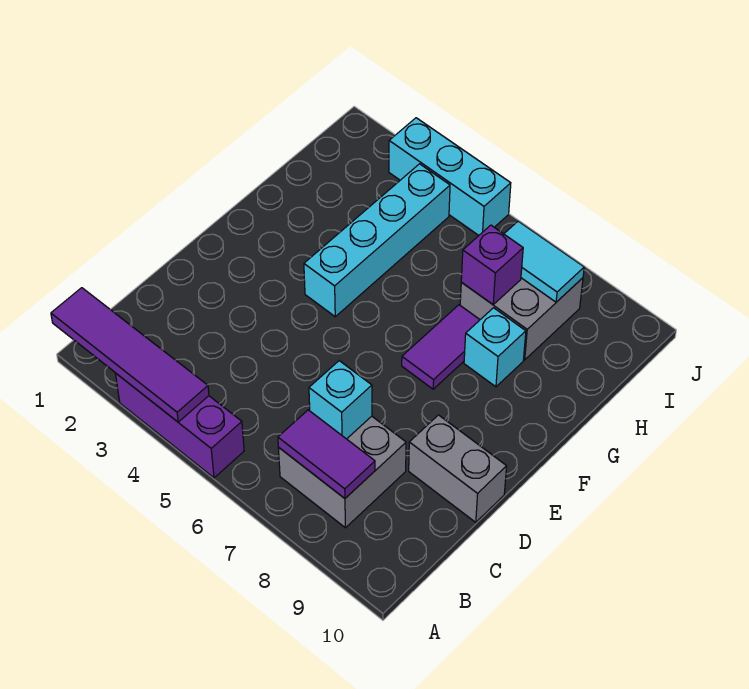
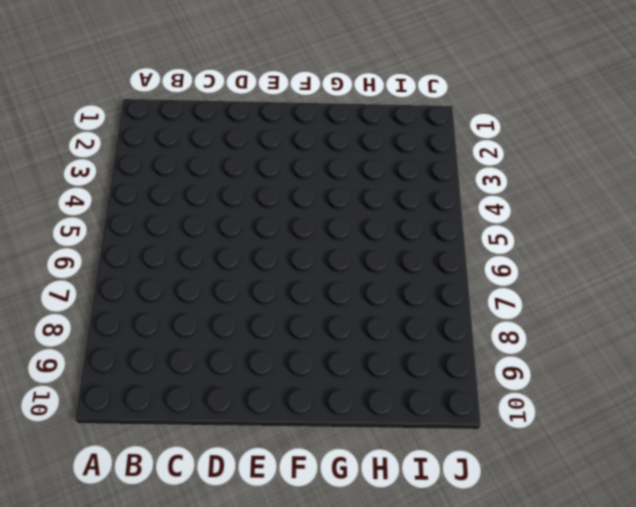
none -> purple brick A3:A5 level 1
none -> grey brick B7:C8 level 1
none -> grey brick D9:D10 level 1

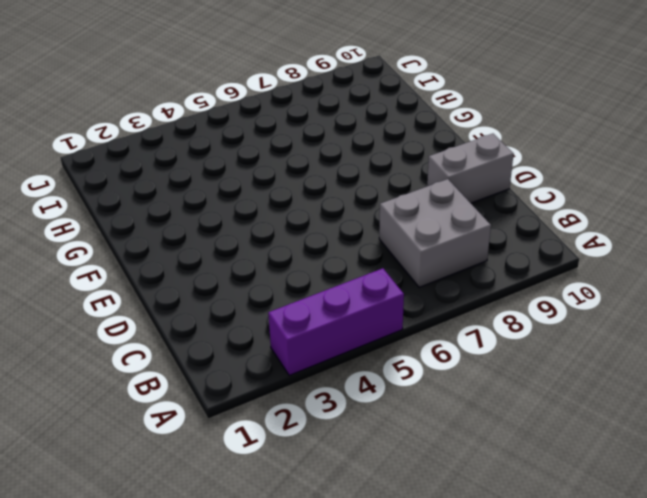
none -> cyan brick F4:I4 level 1
none -> purple tile F7:G7 level 1
none -> cyan brick G8 level 1

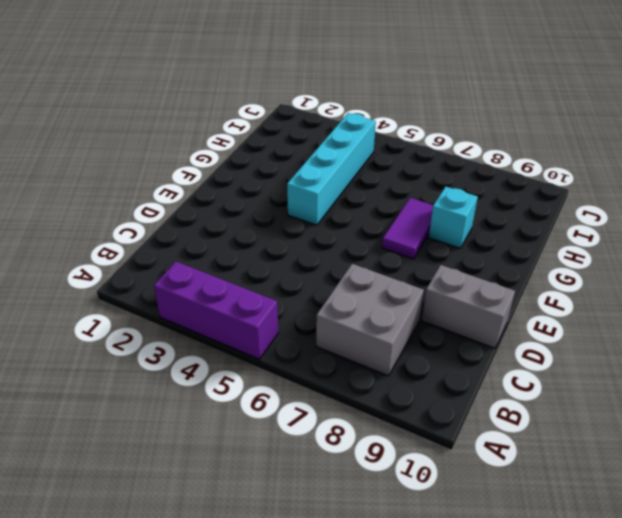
none -> grey brick H7:I8 level 1
none -> cyan brick J3:J5 level 1
none -> purple tile A1:A4 level 2

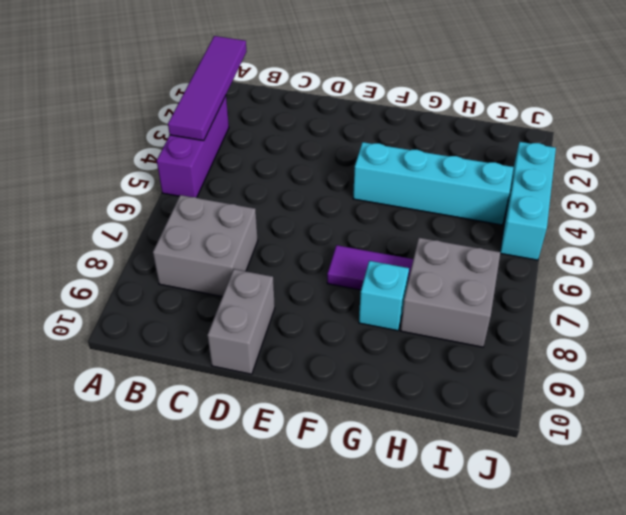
none -> purple tile B7:B8 level 2
none -> cyan brick C7 level 2
none -> purple brick H7 level 2

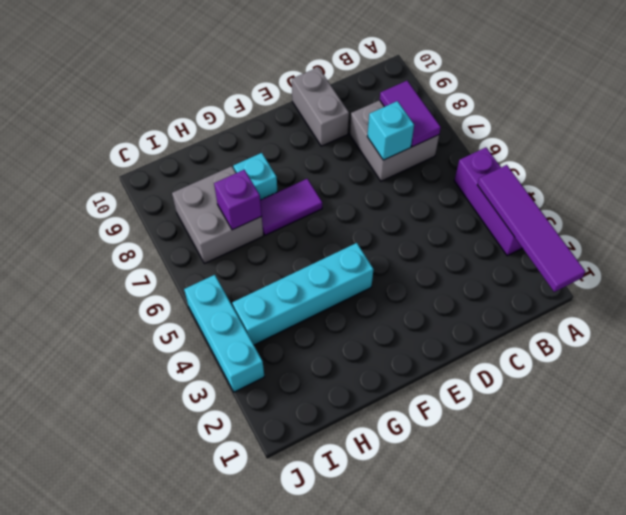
none -> cyan tile I7:I8 level 2

